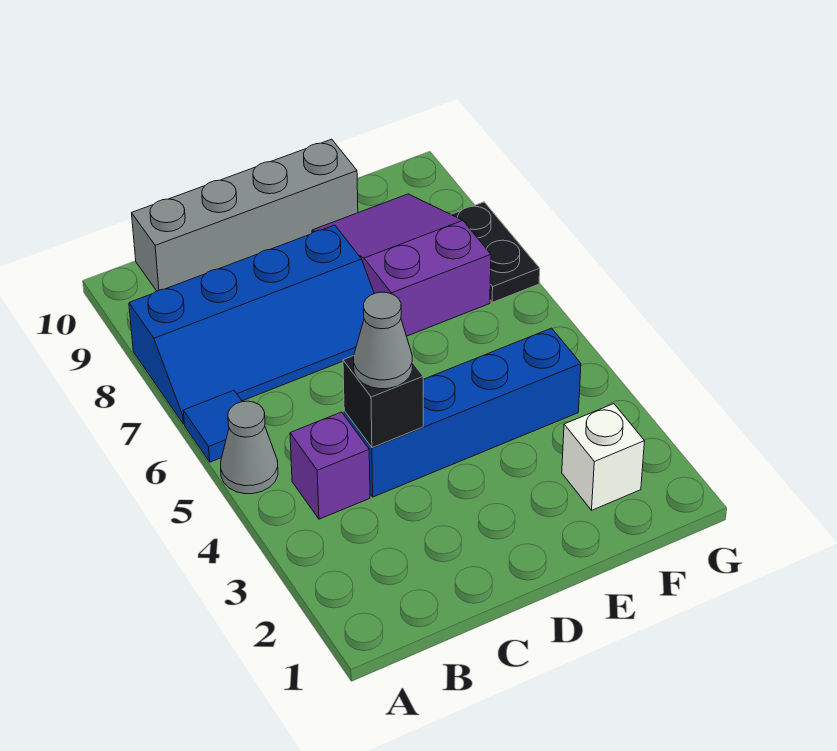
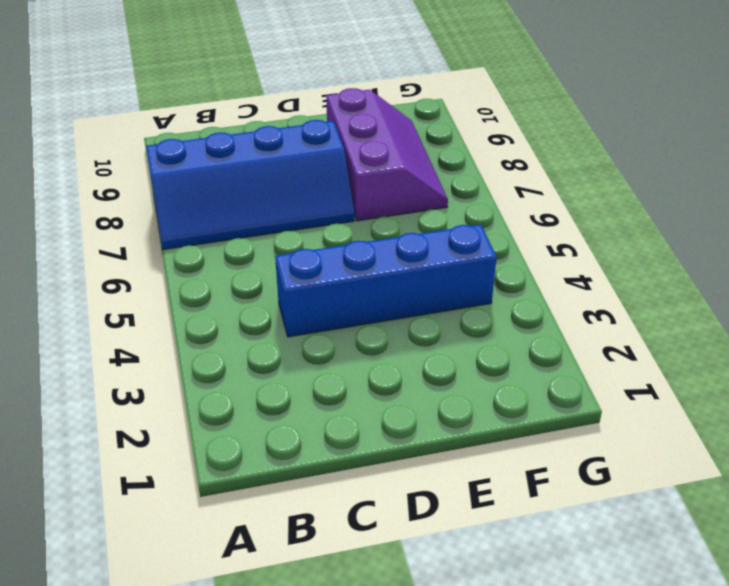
purple slope E7:F9 level 1 top E -> purple slope E7:F9 level 1 top 7
none -> grey cone A5 level 1
none -> blue tile A6 level 1

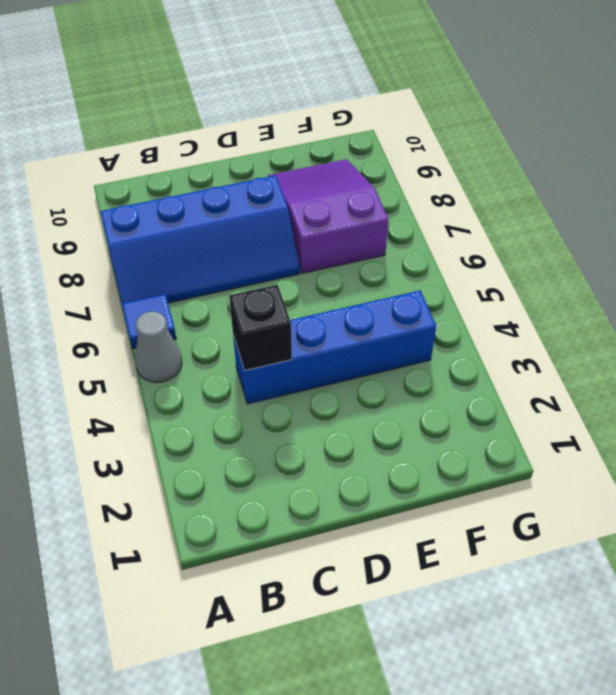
none -> purple brick B4 level 1
none -> grey brick B10:E10 level 1

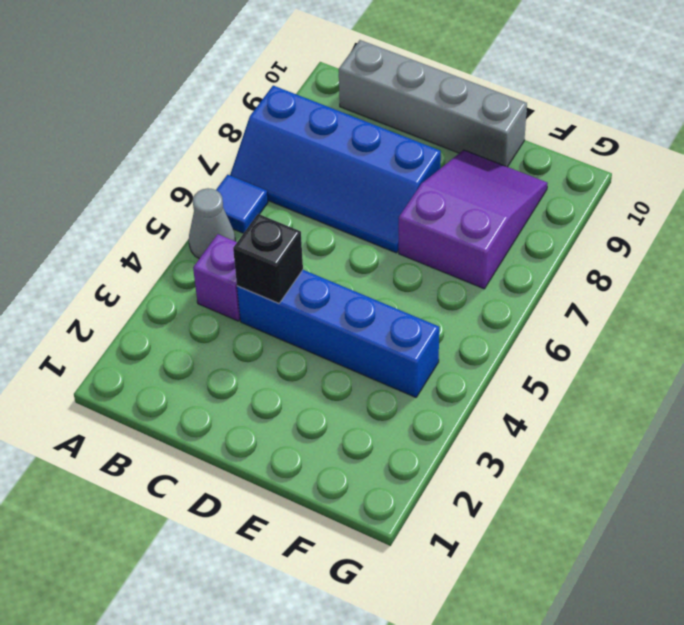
none -> white brick F2 level 1
none -> black plate G7:G8 level 1

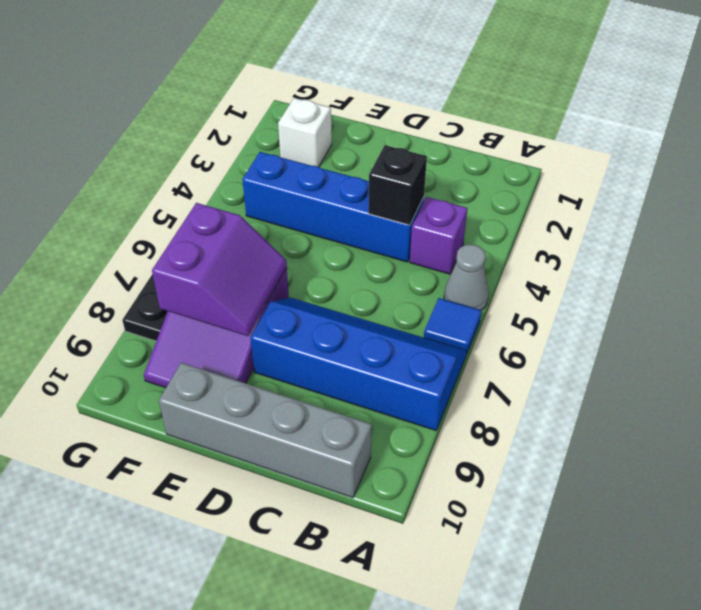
purple slope E7:F8 level 2 top F -> none
none -> grey cone C4 level 3

